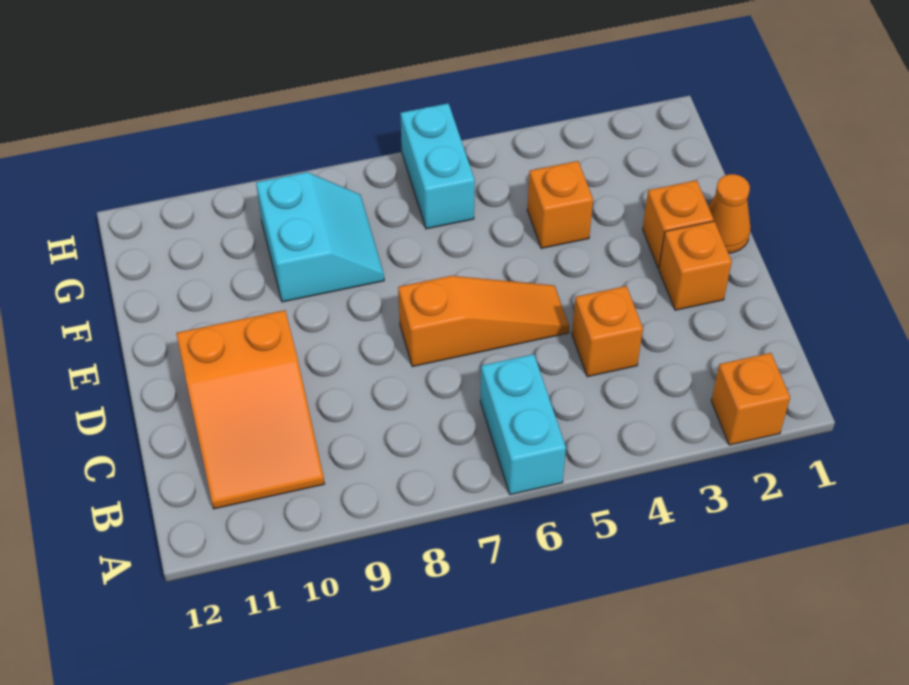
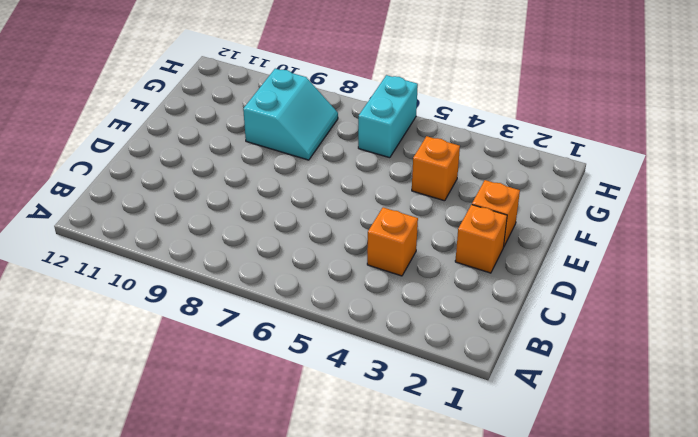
none -> orange brick A2 level 1
none -> cyan brick A6:B6 level 1

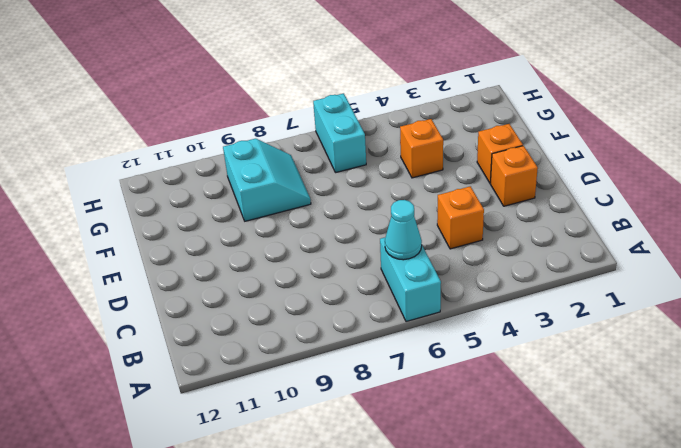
cyan cone B6 level 2 -> none
none -> orange brick A2 level 1
none -> orange slope B10:D11 level 1 top D

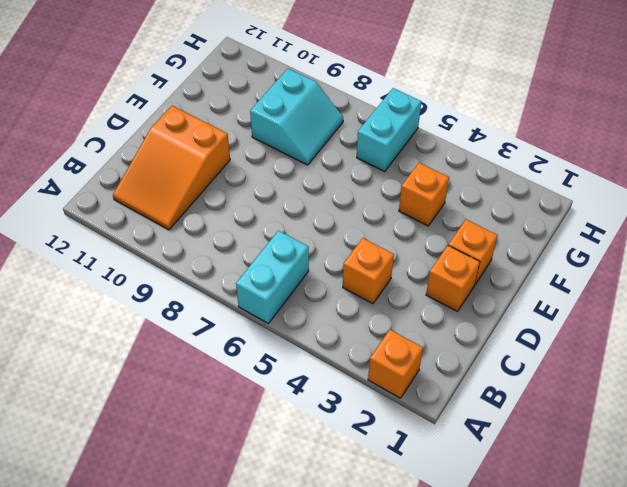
none -> orange slope D5:D7 level 1 top 7
none -> orange cone E1 level 1

